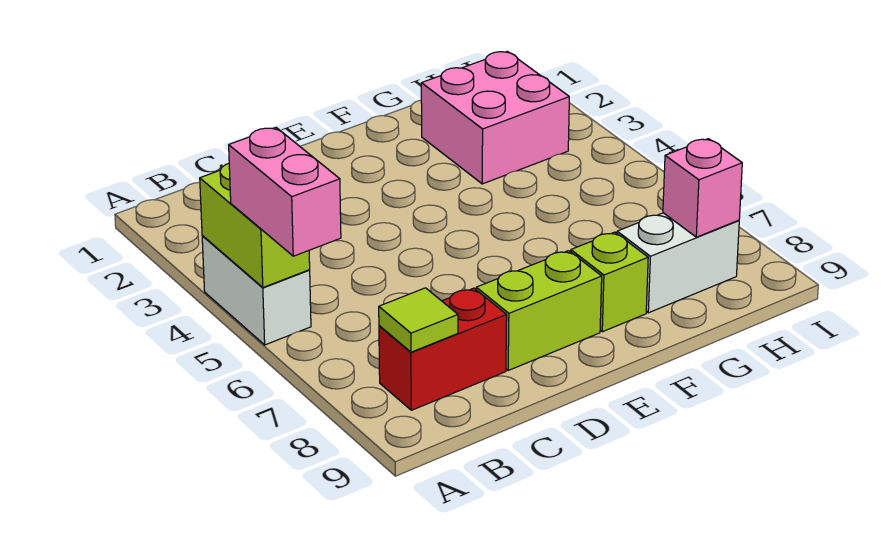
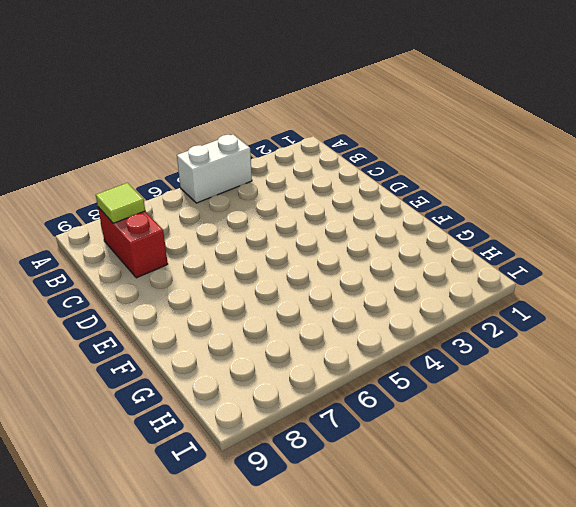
none -> lime brick D8:E8 level 1
none -> lime brick F8 level 1

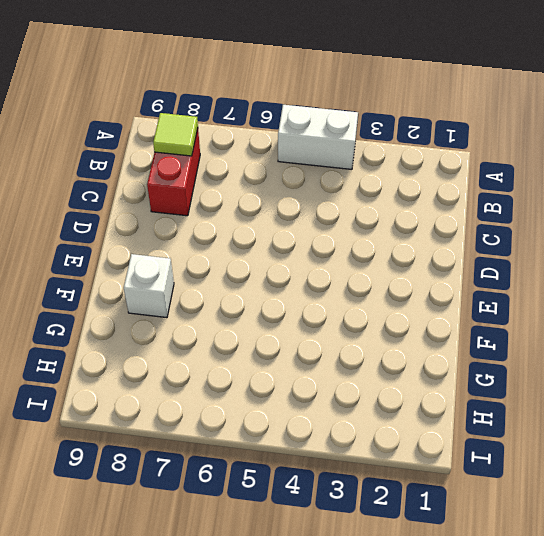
white brick F8 level 1 -> lime brick F8 level 1
none -> lime brick D8:E8 level 1
none -> pink brick G2:H3 level 1

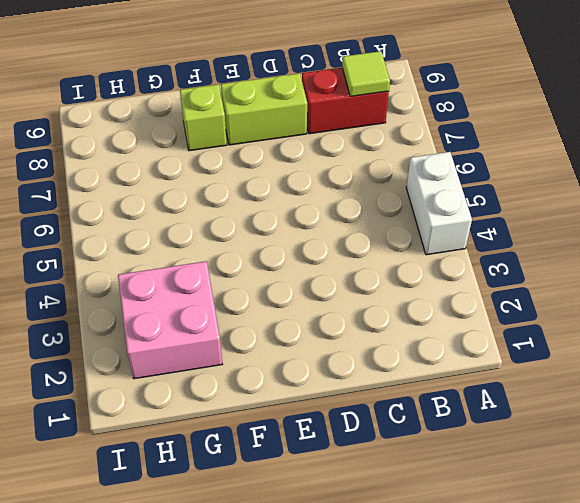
none -> white brick G8:H8 level 1
none -> lime brick A4:A5 level 2

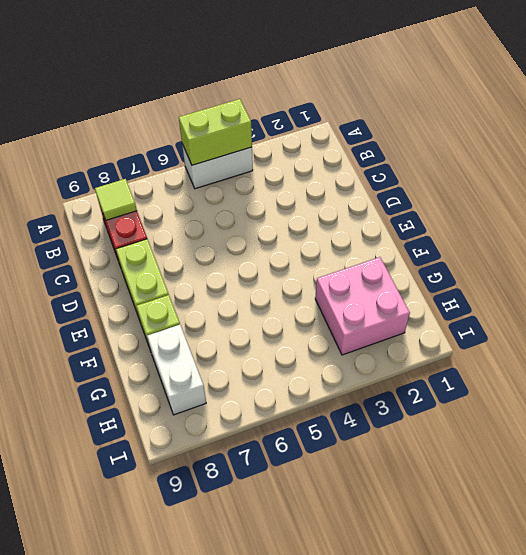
none -> pink brick H8 level 2
none -> pink brick A5:A6 level 3

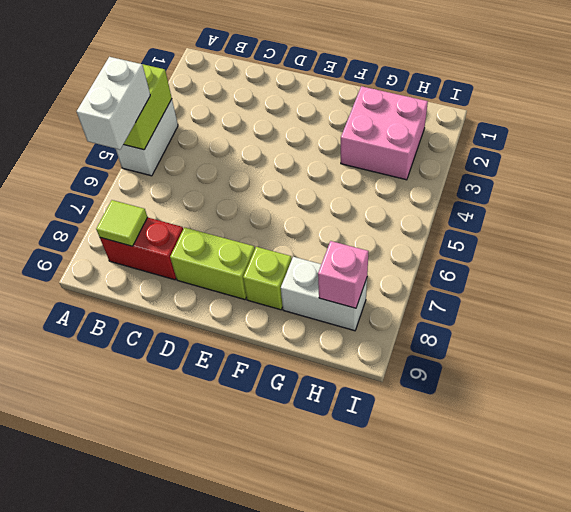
white brick A5:A6 level 3 -> pink brick A5:A6 level 3

